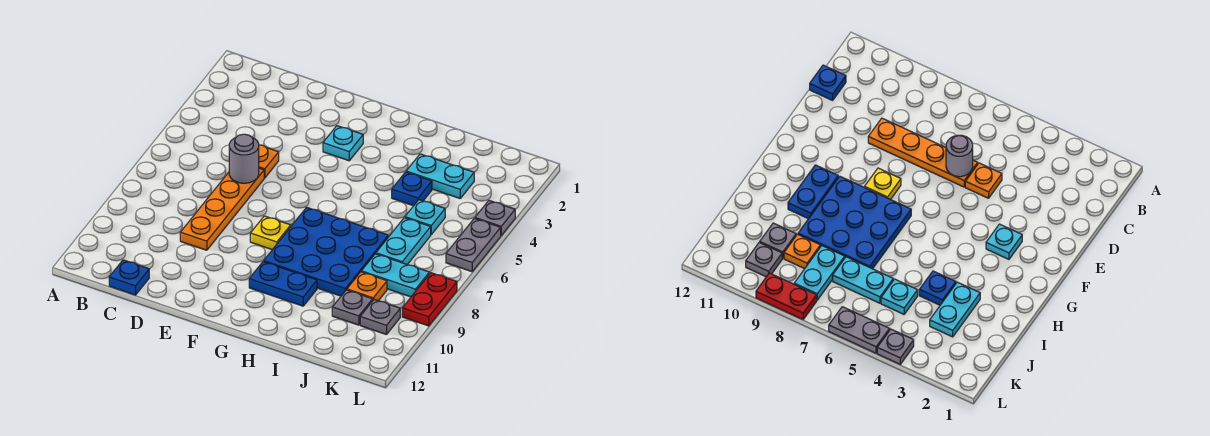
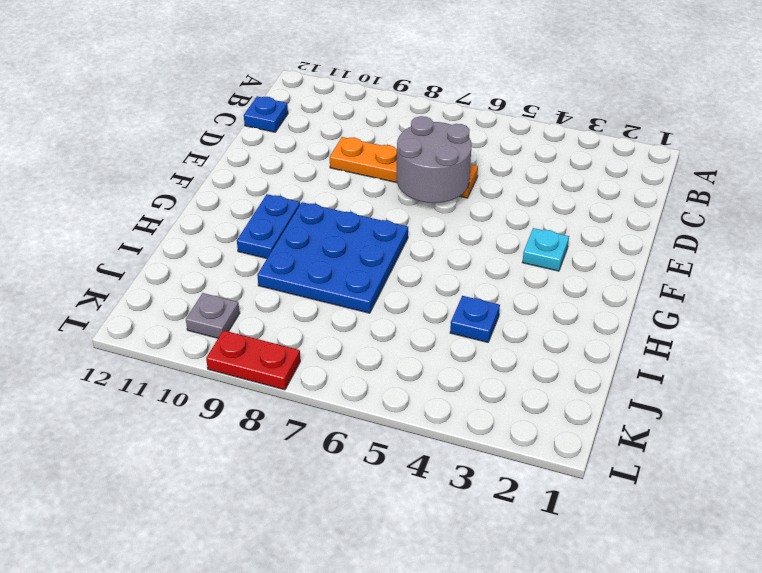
grey round brick D6:E7 level 2 -> grey round brick D6 level 2
none -> orange plate D5 level 1
none -> yellow plate F8 level 1
none -> cyan plate I3:J3 level 1

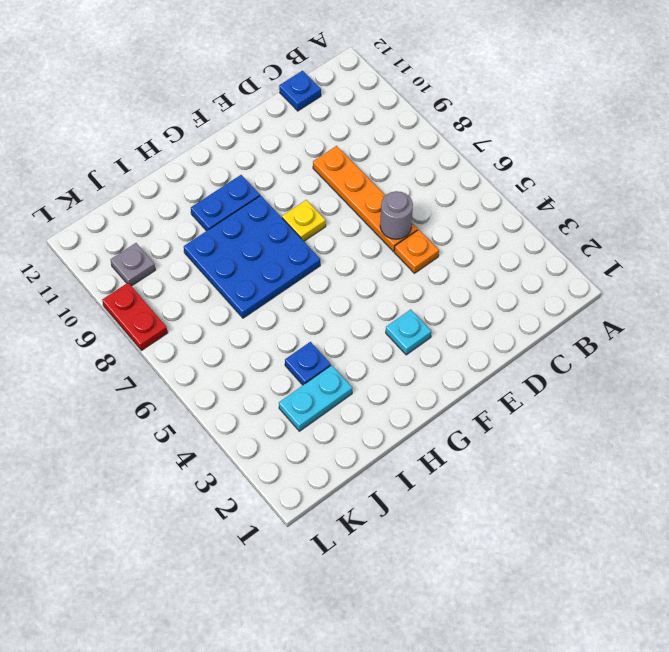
none -> cyan plate J5 level 1
none -> cyan plate J6:J7 level 1
none -> cyan plate J8:K8 level 1

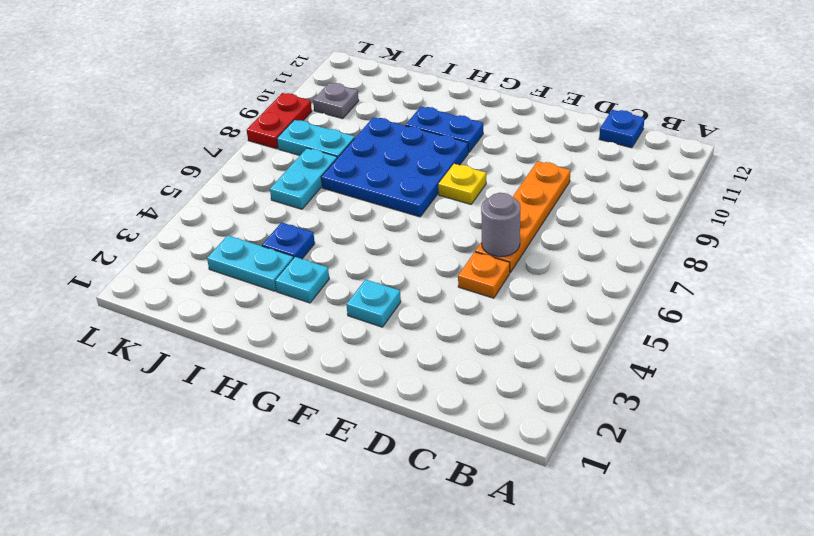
cyan plate H3 level 1 -> cyan plate J5 level 1
none -> orange plate J9 level 1
none -> grey plate J10 level 1
none -> grey plate L4 level 1

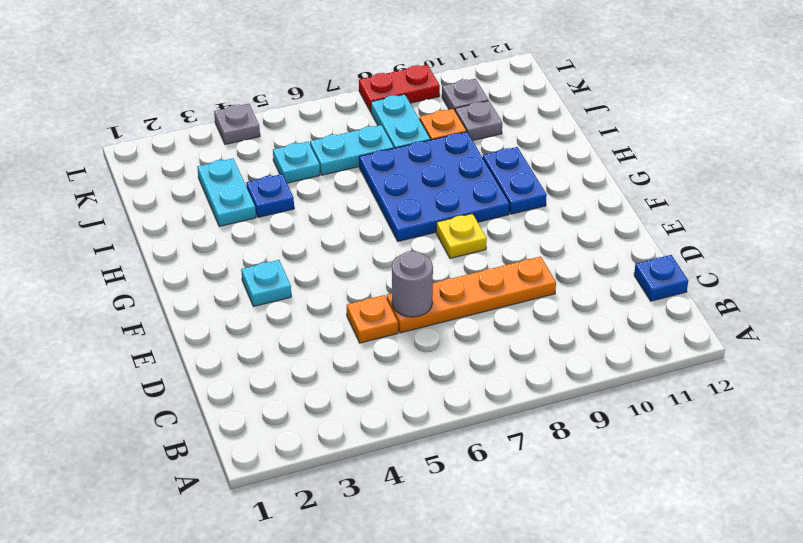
none -> grey plate L5:L6 level 1

